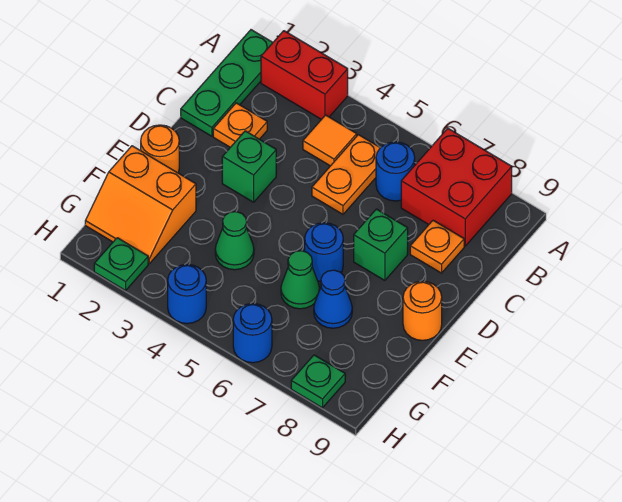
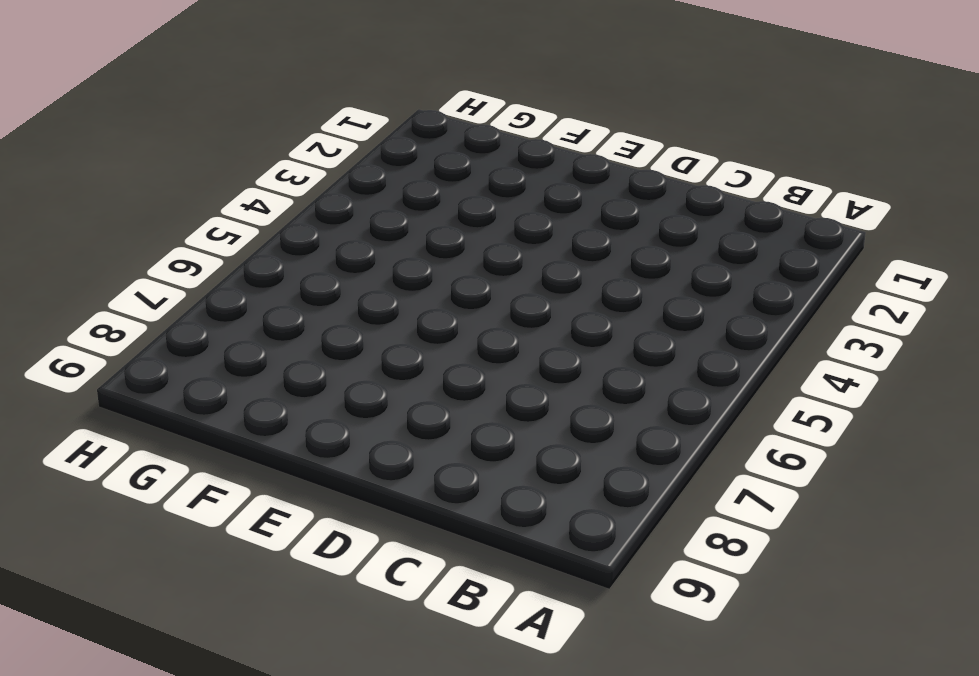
none -> green plate A1:C1 level 1
none -> red brick A2:A3 level 1
none -> red brick A7:B8 level 1

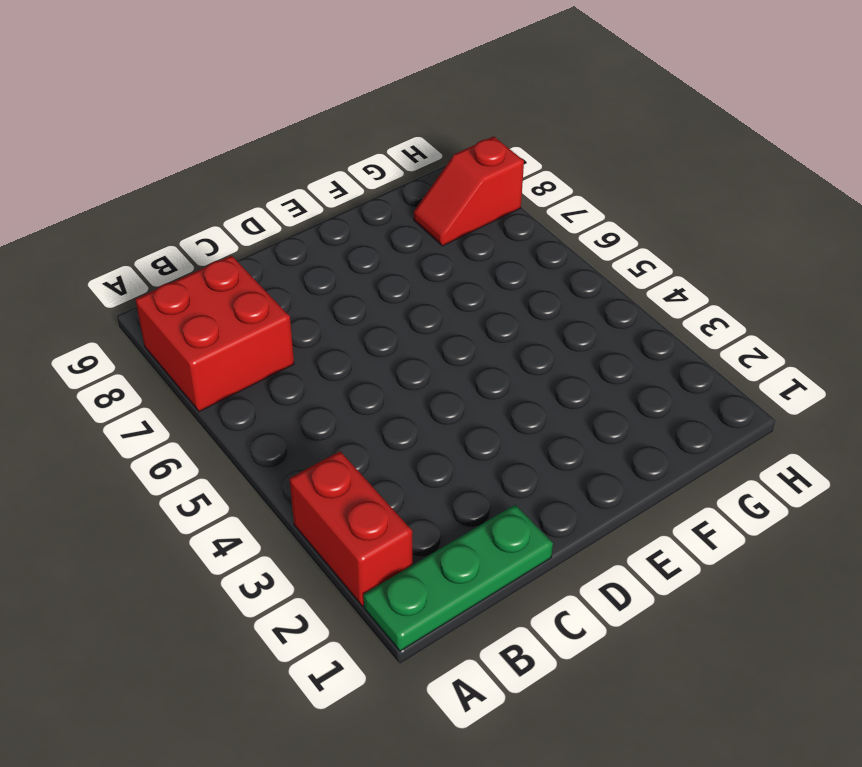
red slope G8:H8 level 1 top H -> green plate H8 level 1
none -> orange tile B4 level 1
none -> orange plate B5:C5 level 1
none -> blue round brick B6 level 1

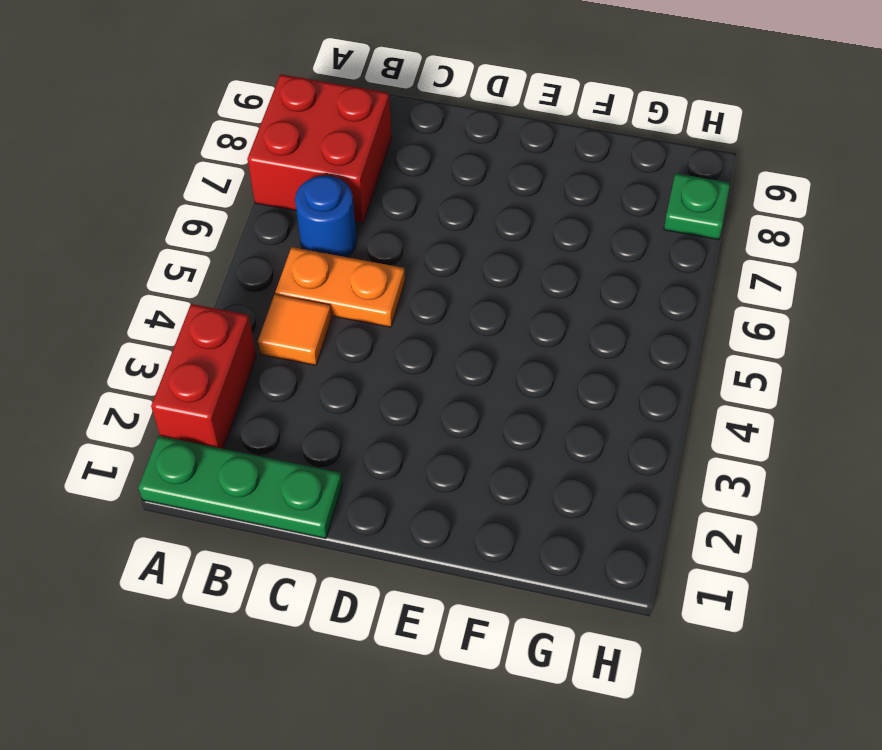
none -> orange plate C2 level 1
none -> orange plate C8 level 1
none -> green brick D3 level 1

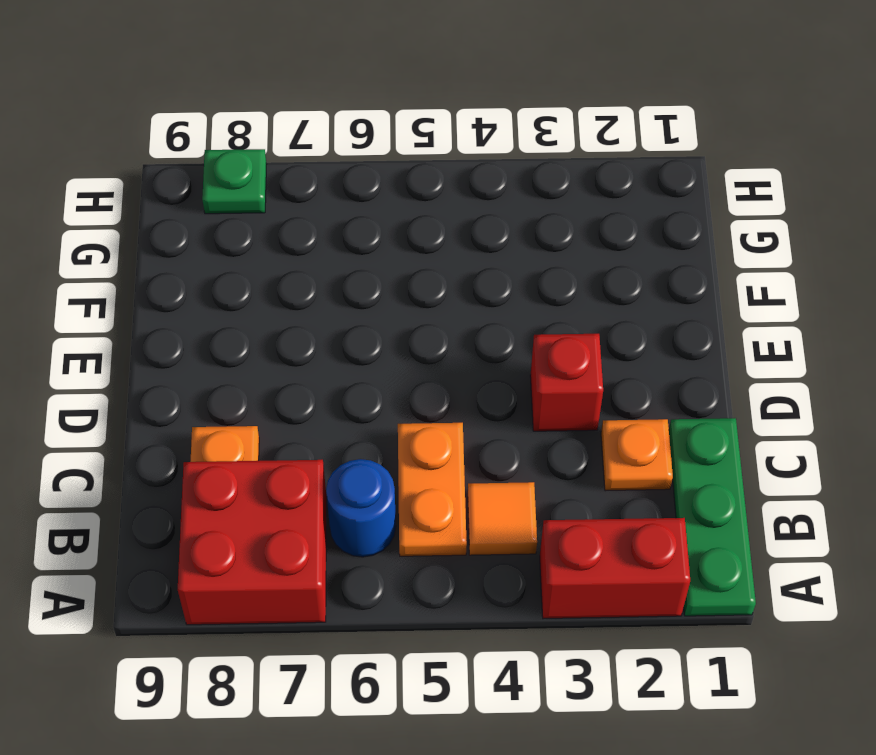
red brick D3 level 1 -> green brick D3 level 1
none -> green brick D7 level 1
none -> orange round brick E1 level 1
none -> blue round brick E6 level 1

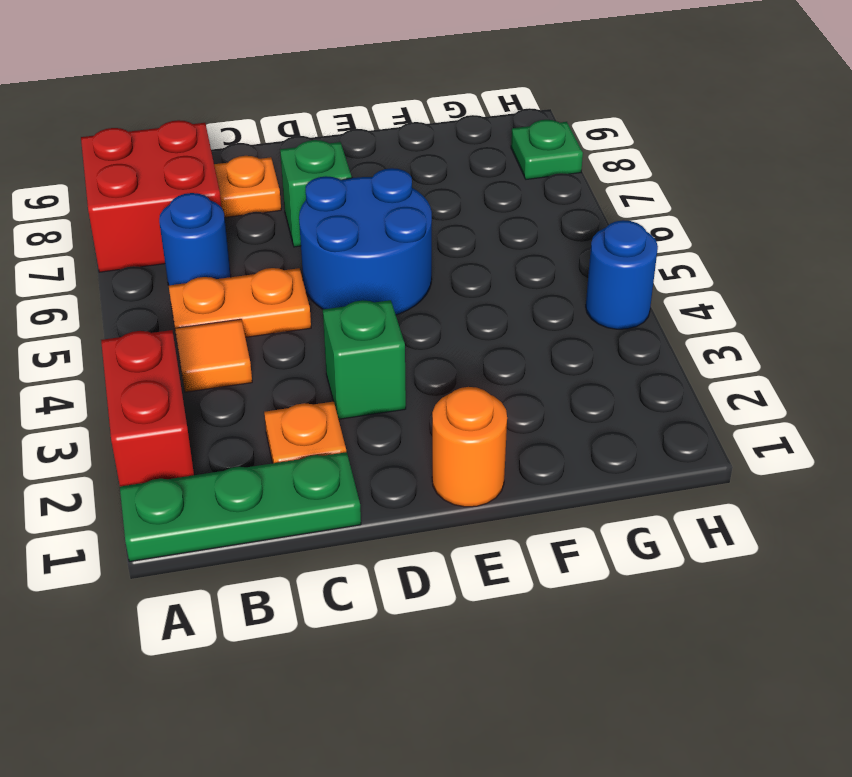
blue round brick D5:E6 level 1 -> blue round brick E6 level 1
none -> orange round brick E9 level 1
none -> orange slope F1:G2 level 1 top F
none -> green cone F4 level 1

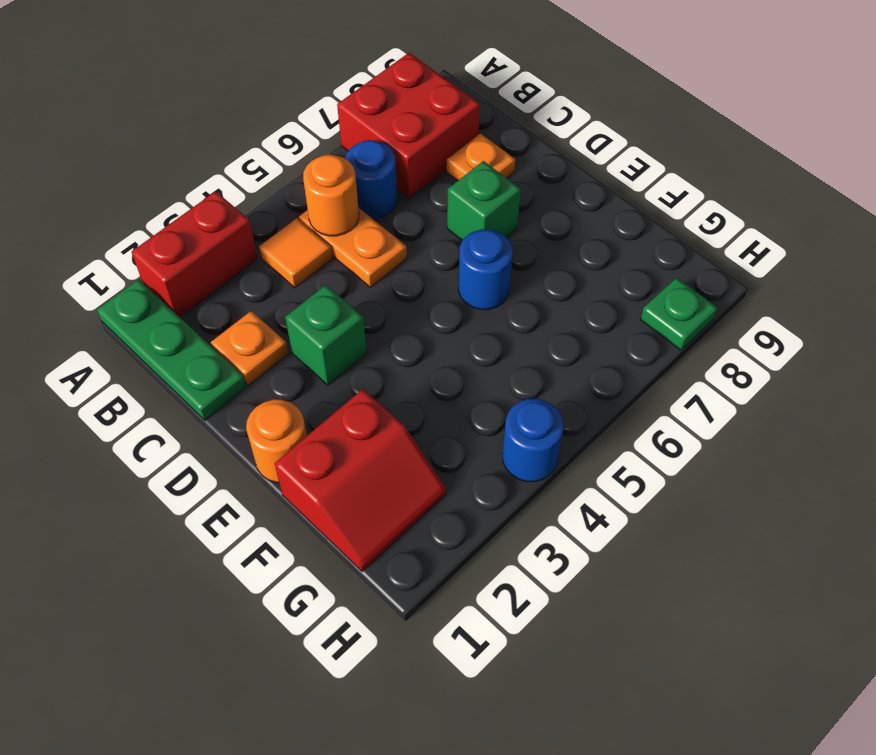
orange round brick B5 level 2 -> orange round brick E9 level 1
red slope F1:G2 level 1 top F -> orange slope F1:G2 level 1 top F
none -> green cone F4 level 1
none -> green cone F6 level 1
none -> blue cone F7 level 1

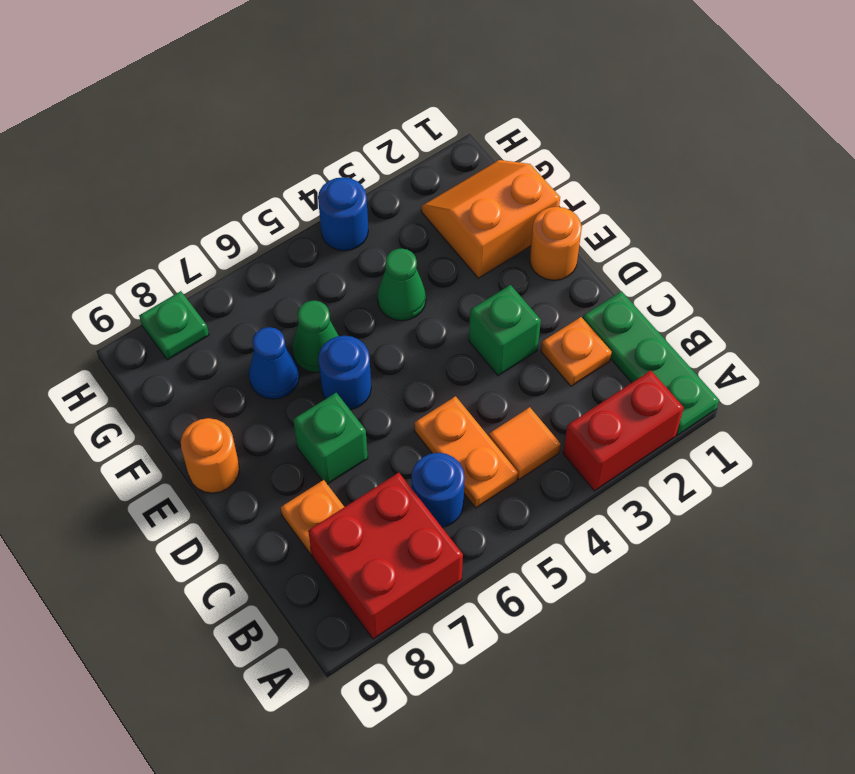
none -> green plate H2 level 1
none -> blue round brick H6 level 1

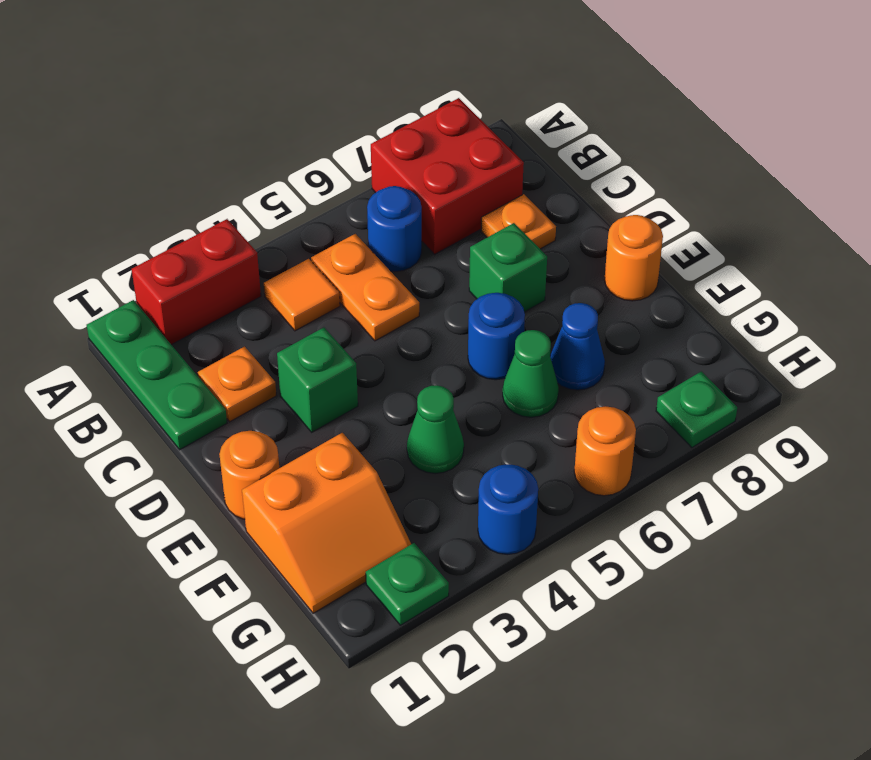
orange round brick H6 level 1 -> blue round brick H6 level 1

